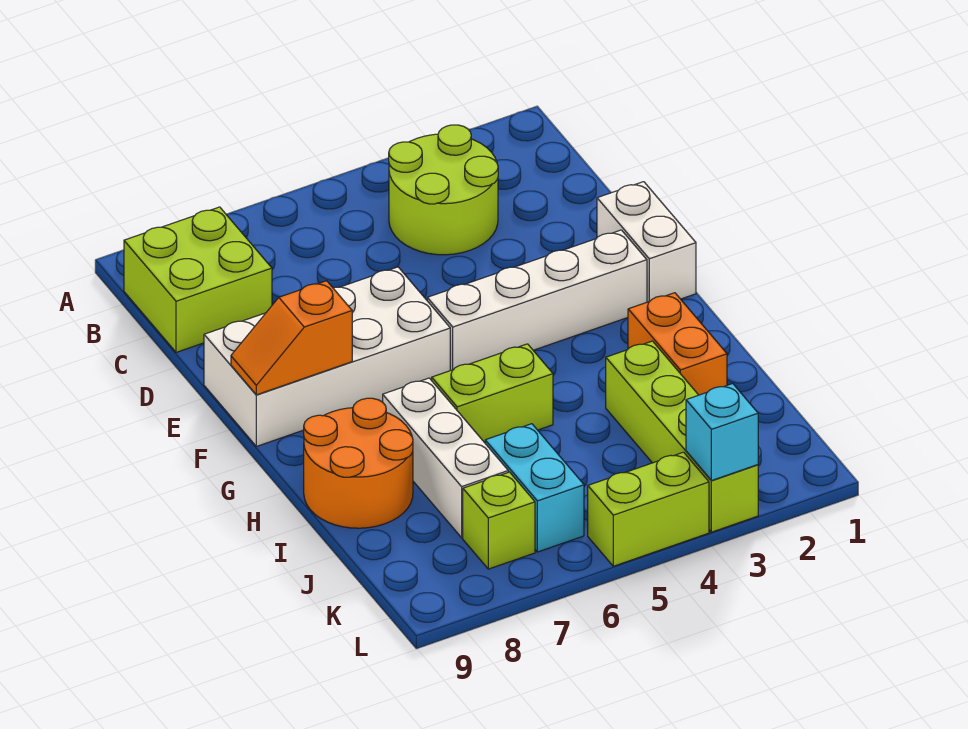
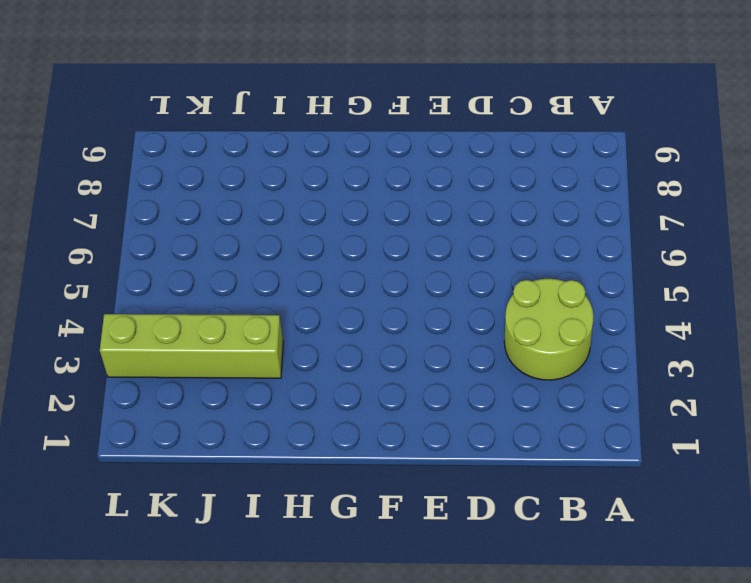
none -> lime brick B8:C9 level 1
none -> white brick E1:F1 level 1
none -> white brick E6:F9 level 1

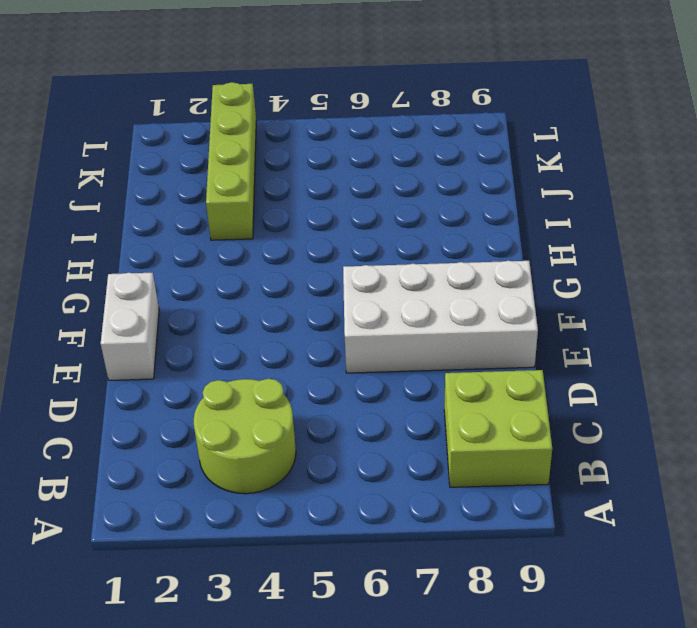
none -> white brick F2:F5 level 1
none -> orange brick H2:I2 level 1
none -> lime brick H5:H6 level 1

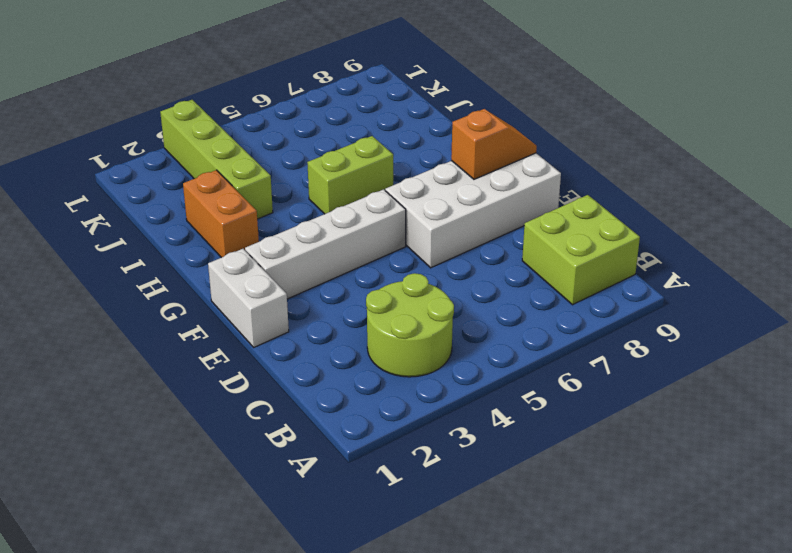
none -> white brick H7:J7 level 1
none -> orange round brick H8:I9 level 1
none -> cyan brick J6:K6 level 1

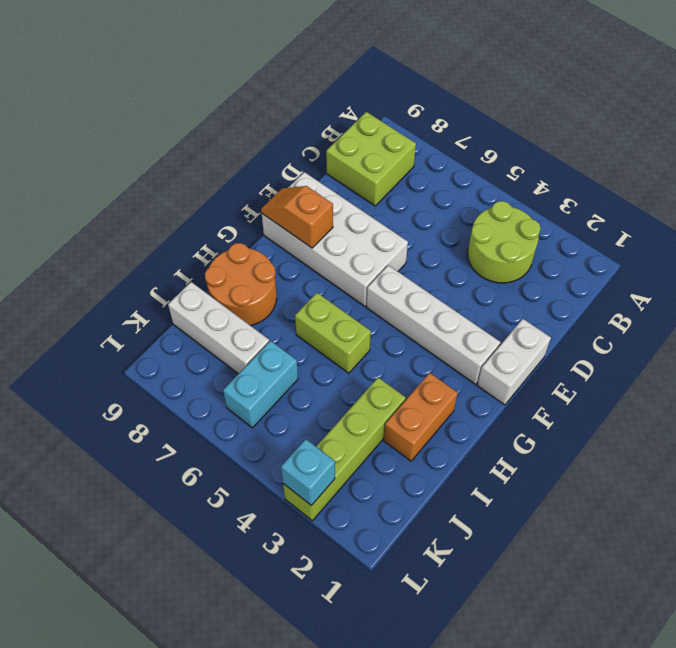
white brick J7:J9 level 1 -> white brick H7:J7 level 1
none -> lime brick K7 level 1
none -> lime brick L4:L5 level 1

